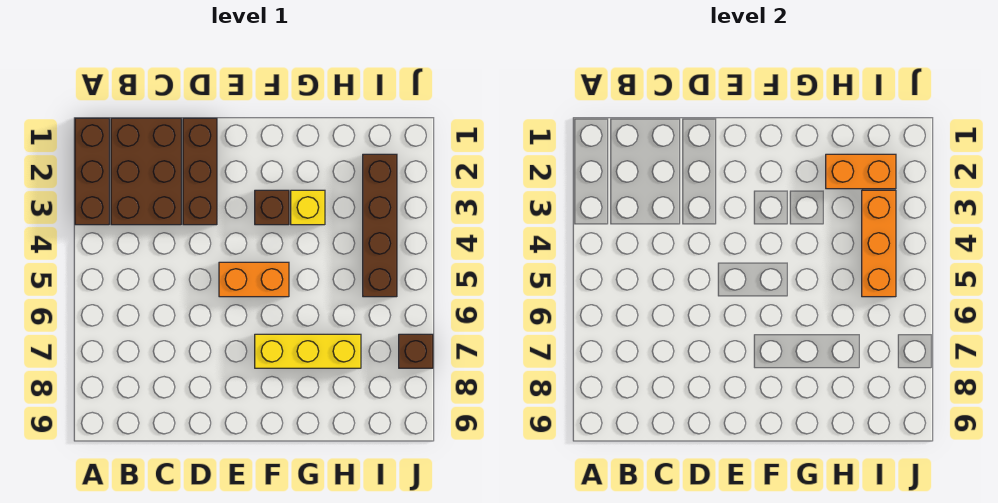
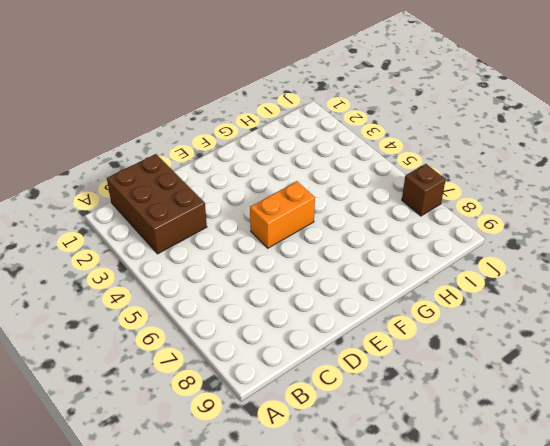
none -> brown brick A1:A3 level 1
none -> brown brick D1:D3 level 1

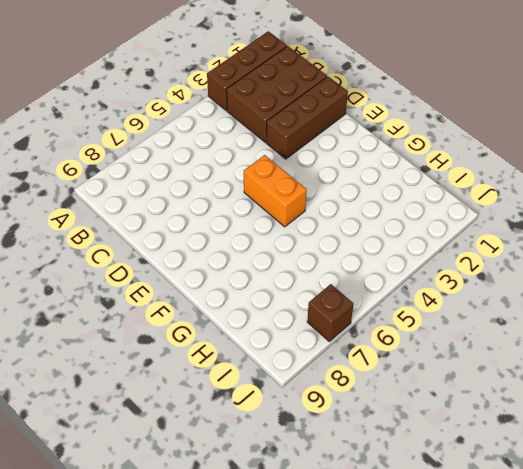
none -> brown brick F3 level 1
none -> yellow brick F7:H7 level 1

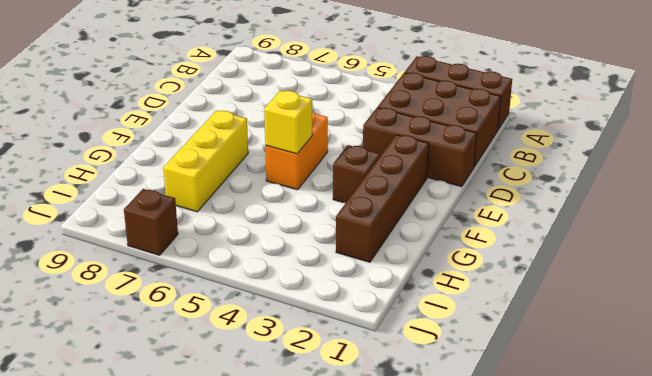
brown brick E2:H2 level 1 -> brown brick I2:I5 level 1
yellow brick F5 level 2 -> yellow brick G3 level 1
none -> orange brick H2:I2 level 2
none -> orange brick I3:I5 level 2

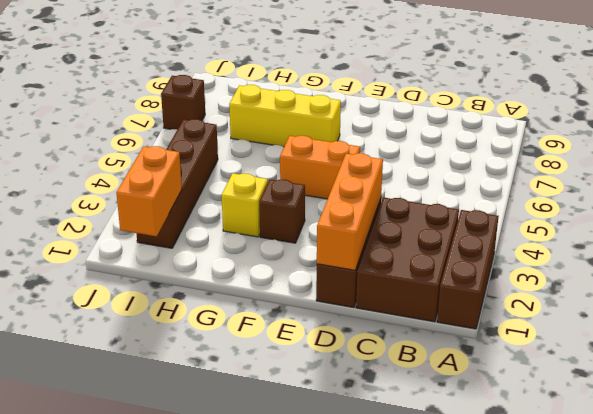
orange brick D1:D3 level 2 -> orange brick I3:I5 level 2
orange brick I1:I2 level 2 -> orange brick H2:I2 level 2

